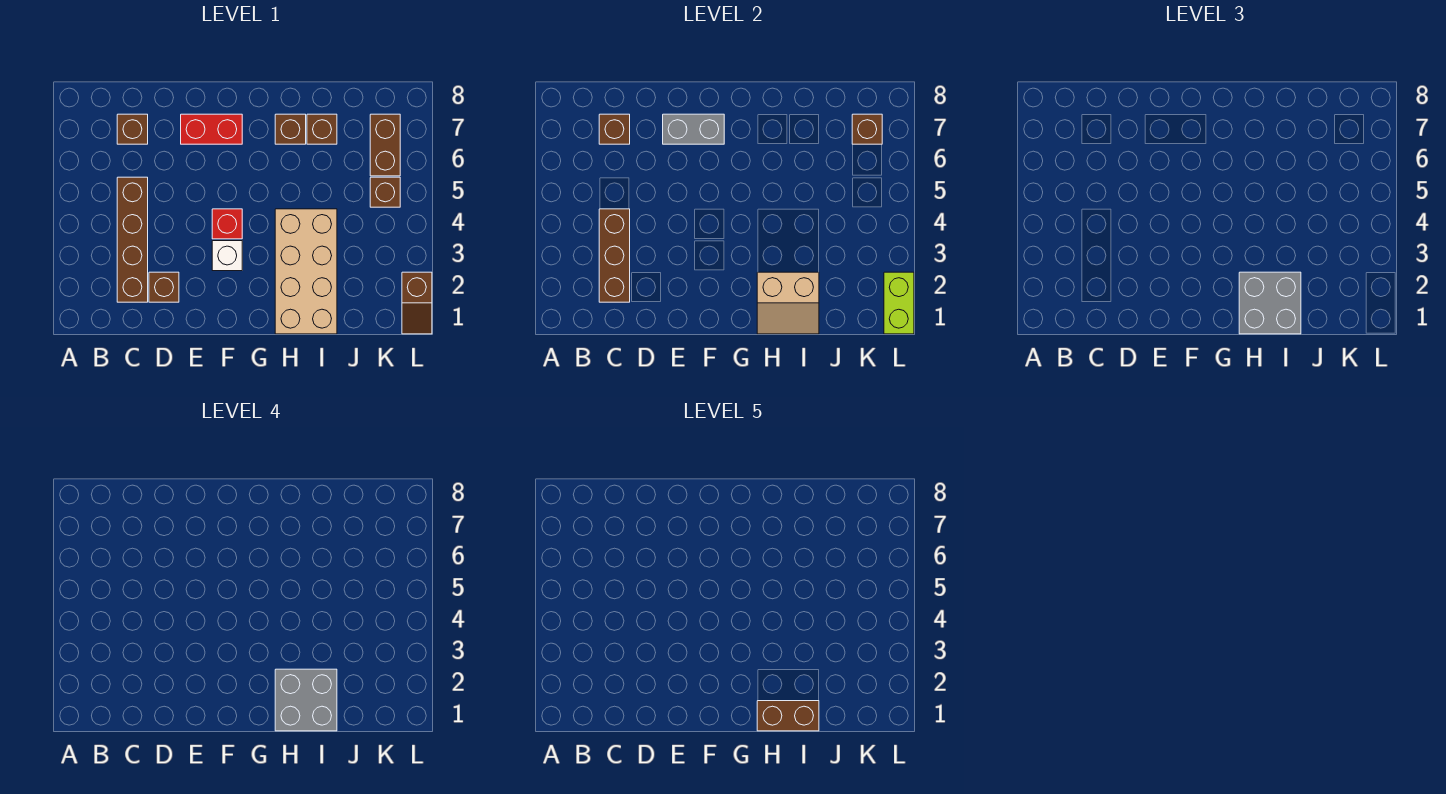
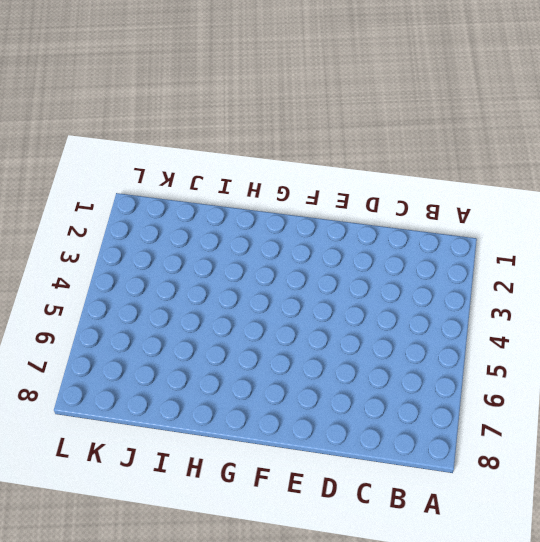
none -> brown brick C2:C5 level 1
none -> brown brick C7 level 1
none -> brown brick D2 level 1

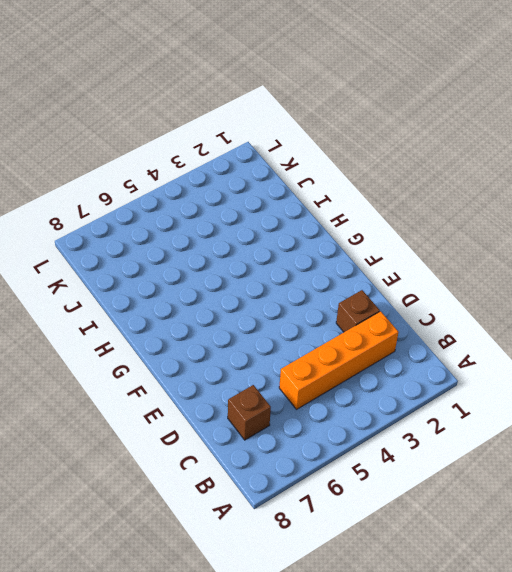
orange brick C2:C5 level 1 -> brown brick C2:C5 level 1
none -> red brick E7:F7 level 1
none -> white brick F3 level 1
none -> red brick F4 level 1

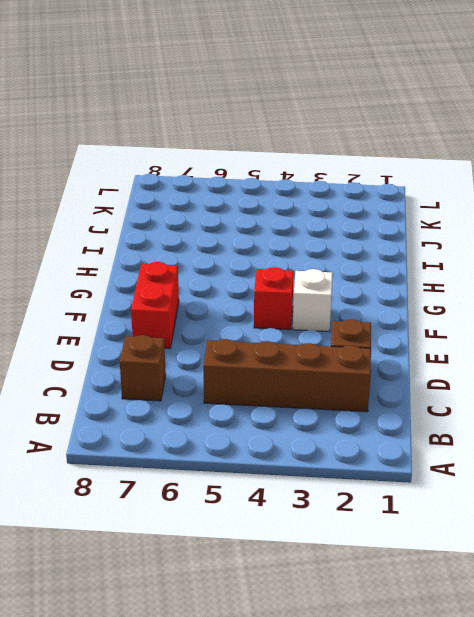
none -> tan brick H1:I4 level 1
none -> brown brick H7 level 1
none -> brown brick I7 level 1

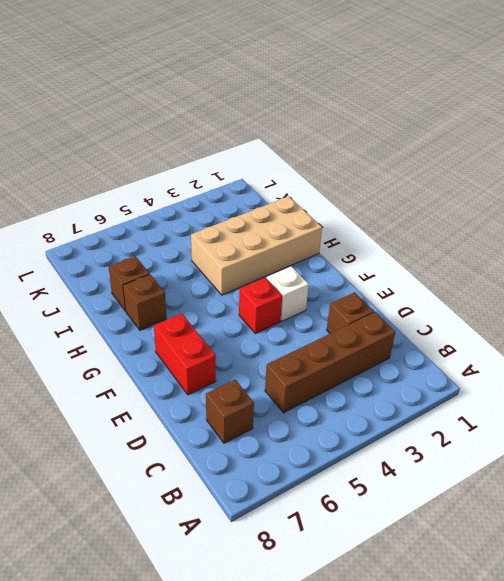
none -> brown brick K5 level 1
none -> brown brick K6:K7 level 1
none -> brown slope L1:L2 level 1 top 2

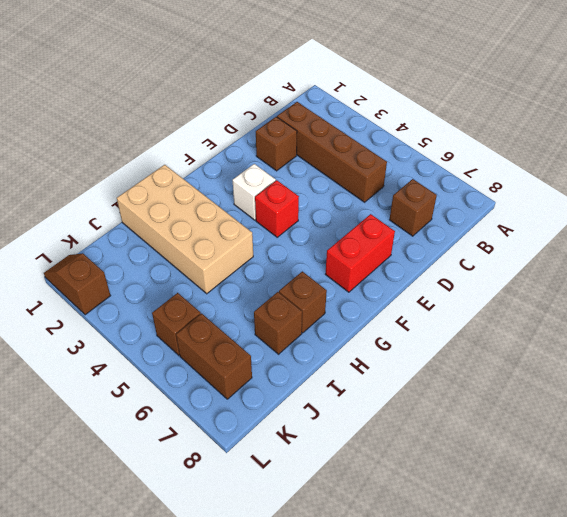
none -> brown brick C2:C4 level 2
none -> brown brick C7 level 2
none -> grey brick E7:F7 level 2

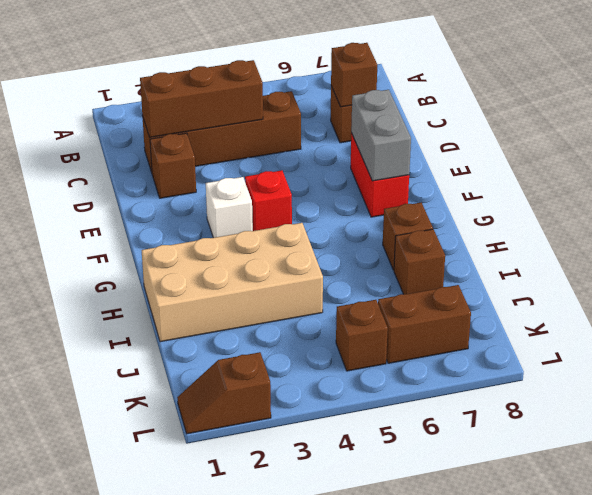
none -> tan slope H1:I2 level 2 top 2
none -> brown brick K7 level 2
none -> lime brick L1:L2 level 2

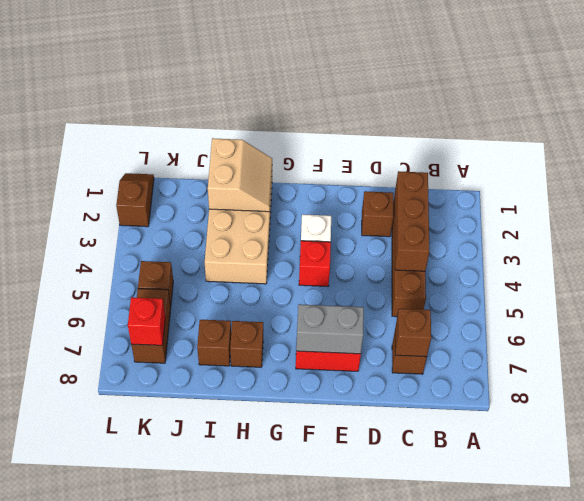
tan slope H1:I2 level 2 top I -> tan slope H1:I2 level 2 top 2
red brick K7 level 2 -> brown brick K7 level 2
none -> lime brick L1:L2 level 2
none -> grey brick H1:I2 level 3
none -> grey brick H1:I2 level 4

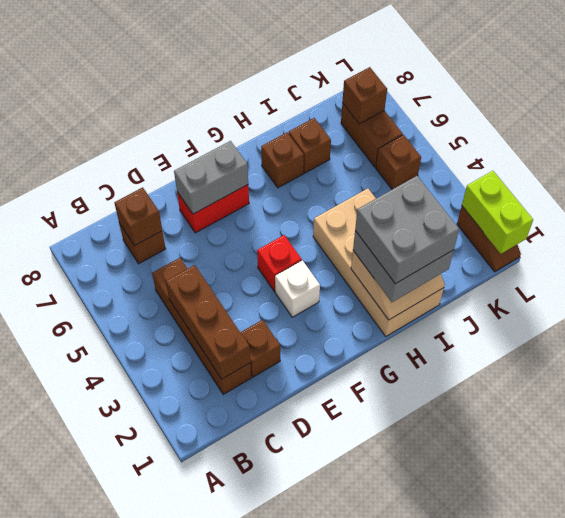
none -> brown brick H1:I1 level 5

